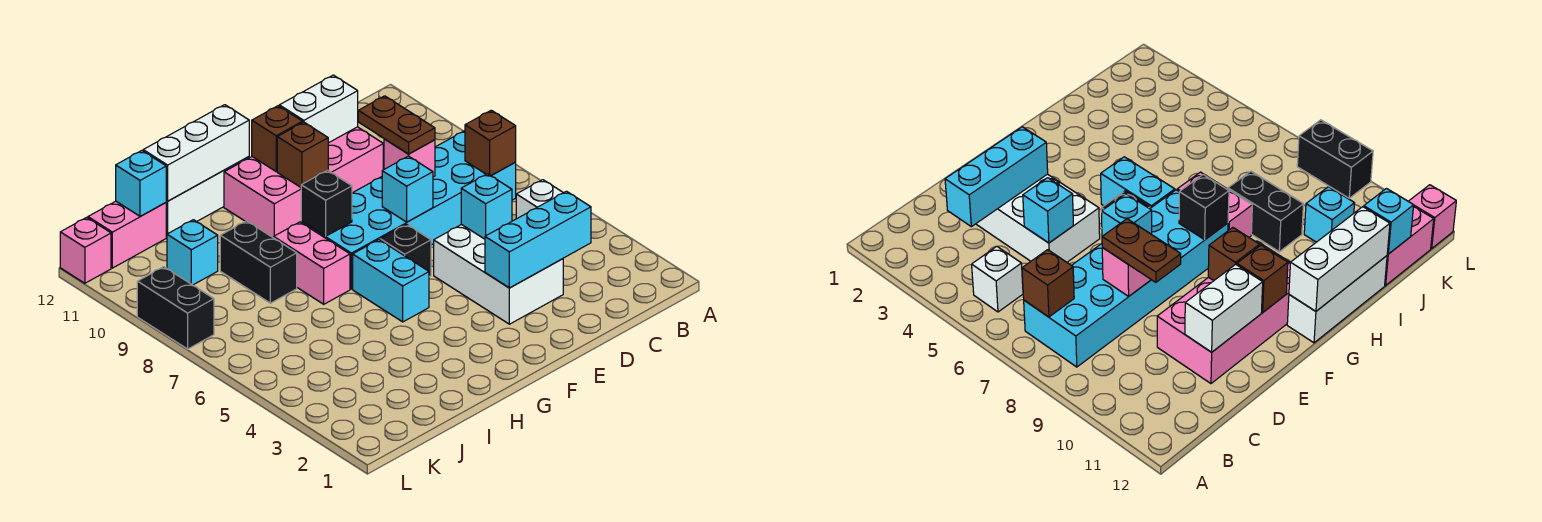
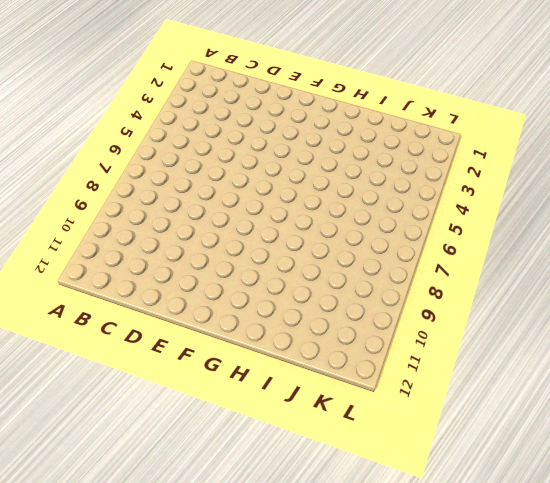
none -> white brick B5 level 1
none -> cyan brick B7:G8 level 1
none -> white brick D3:E5 level 1

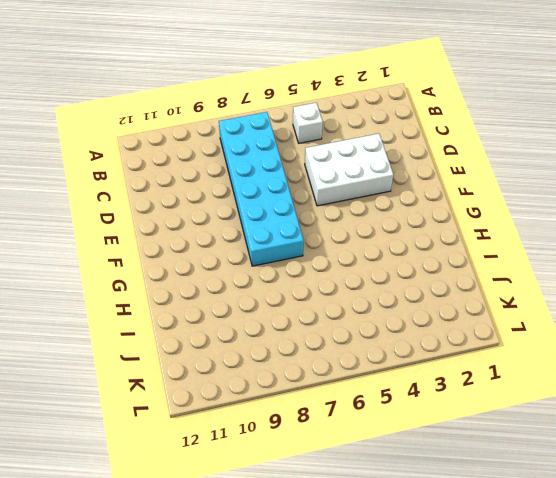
none -> pink brick D10:G11 level 1
none -> black brick F6 level 1
none -> cyan brick G5:G6 level 1

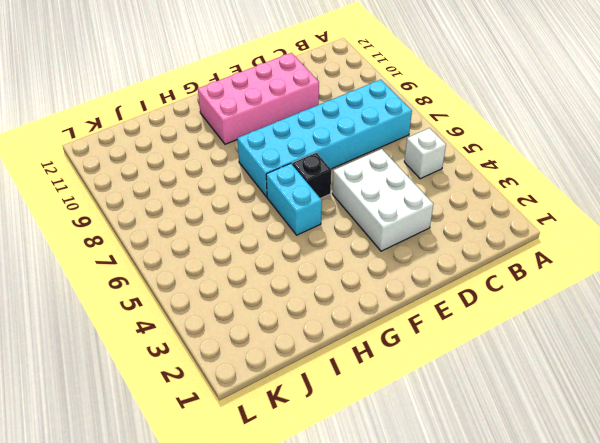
none -> white brick G12:I12 level 1
none -> pink brick H7:H8 level 1
none -> black brick I8:I9 level 1

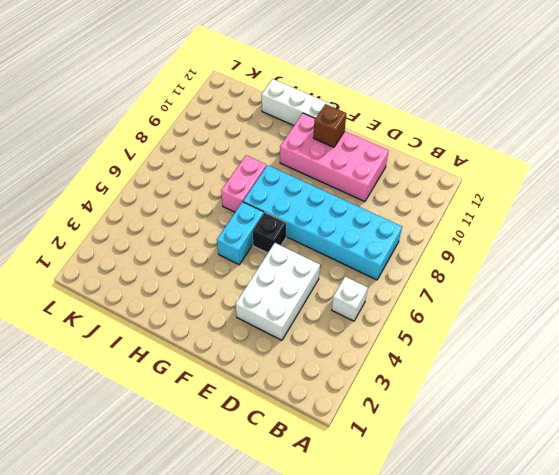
none -> black brick I8:I9 level 1
none -> cyan brick J10 level 1
none -> pink brick J12:K12 level 1

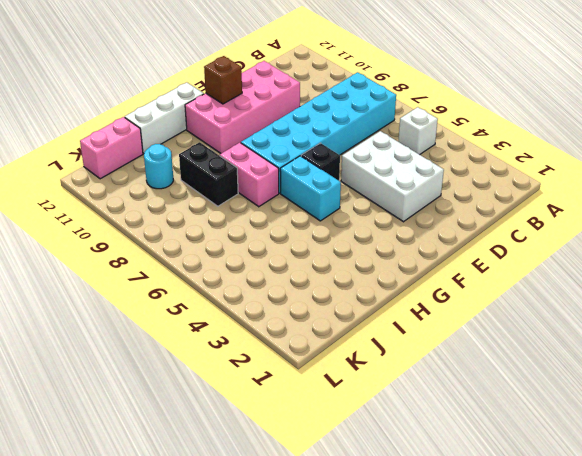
cyan round brick J10 level 1 -> cyan brick J10 level 1
none -> black brick L8:L9 level 1
none -> pink brick L12 level 1
none -> brown brick B7 level 2

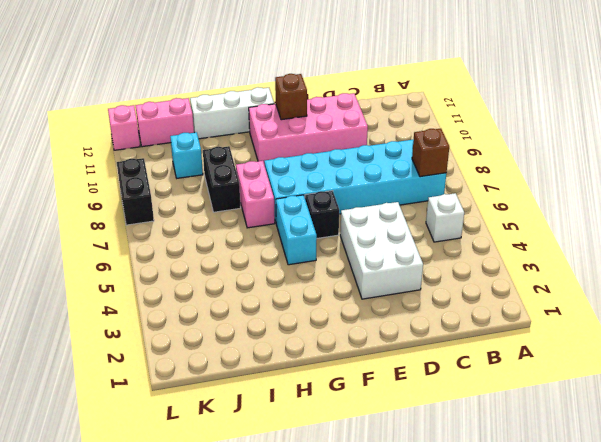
none -> cyan brick C3:E3 level 2
none -> cyan brick D5 level 2
none -> pink brick D8 level 2

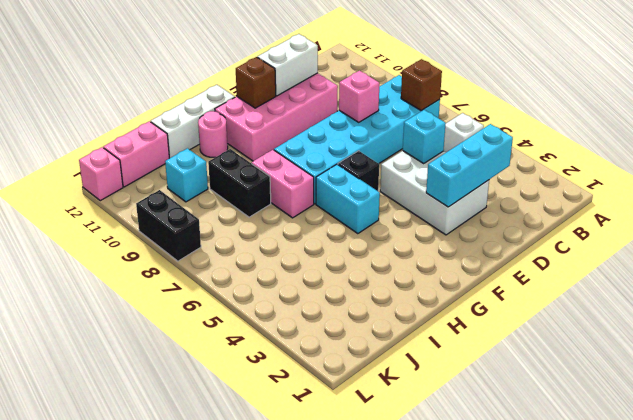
pink round brick H11 level 1 -> none
none -> cyan brick E7 level 2
none -> brown brick F10 level 2
none -> black brick G8 level 2

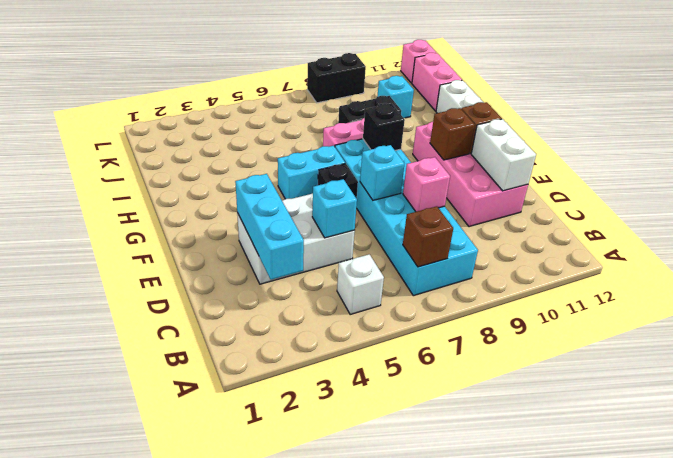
none -> white brick G12:I12 level 2
none -> cyan brick J12 level 2
none -> brown plate D8:D9 level 3

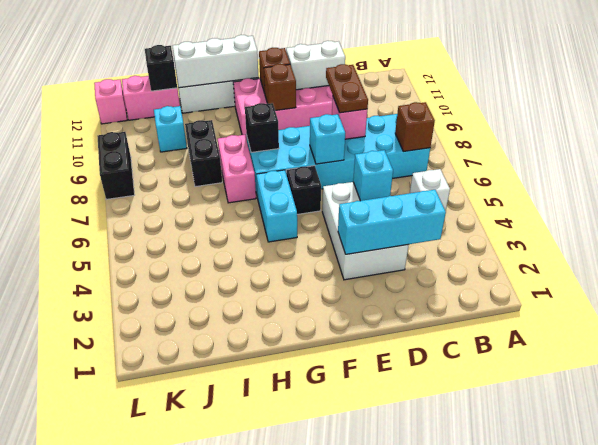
black brick J12 level 2 -> cyan brick J12 level 2

